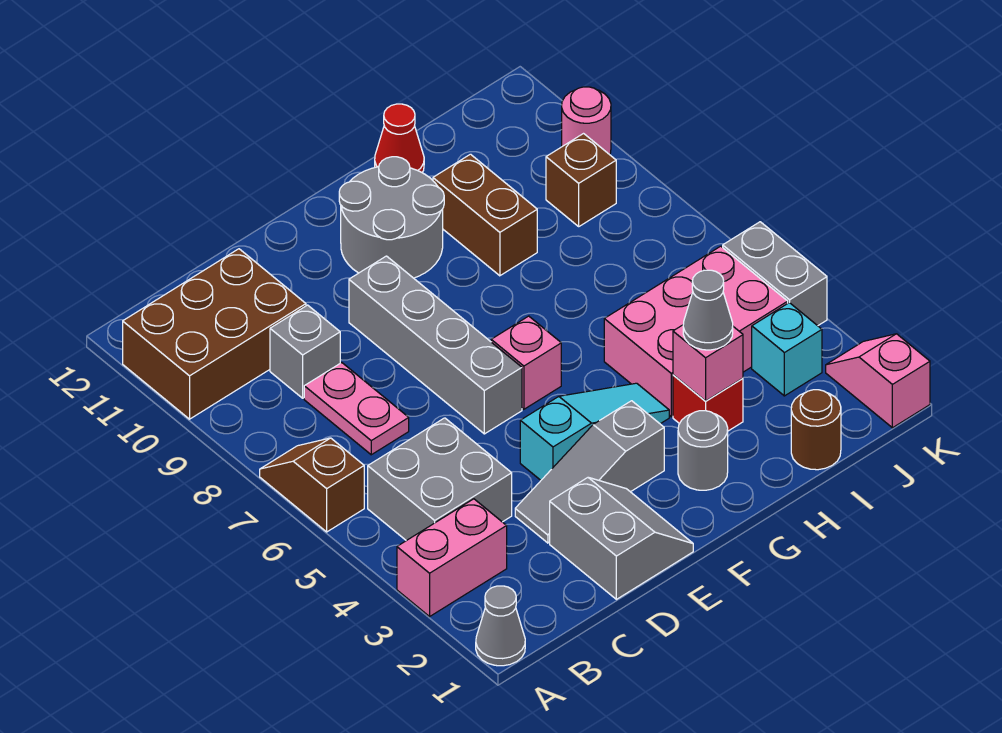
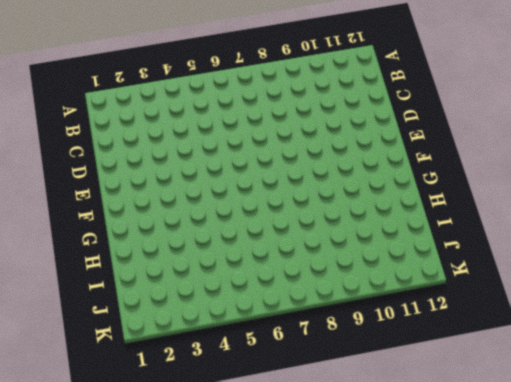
none -> grey cone A1 level 1
none -> pink brick A3:B3 level 1
none -> brown slope A6:A7 level 1 top 6

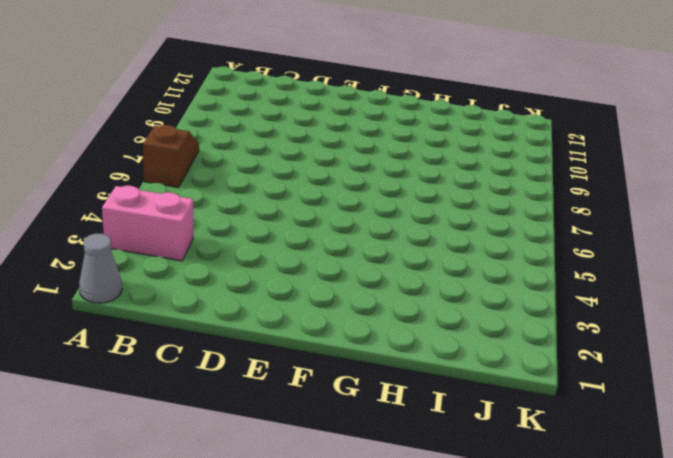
none -> brown brick A10:C11 level 1
none -> grey brick B4:C5 level 1
none -> pink plate C7:C8 level 1

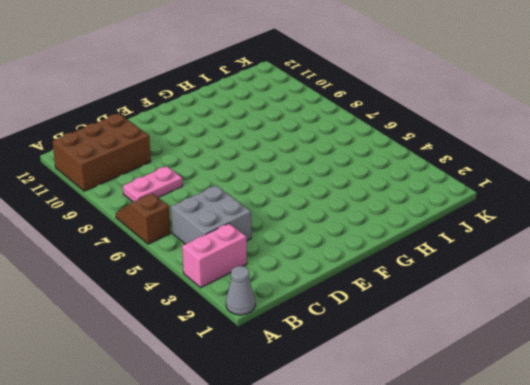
pink plate B8:C8 level 1 -> pink plate C7:C8 level 1
none -> grey brick C9 level 1
none -> grey slope D1:E2 level 1 top D
none -> grey slope D3:F3 level 1 top F

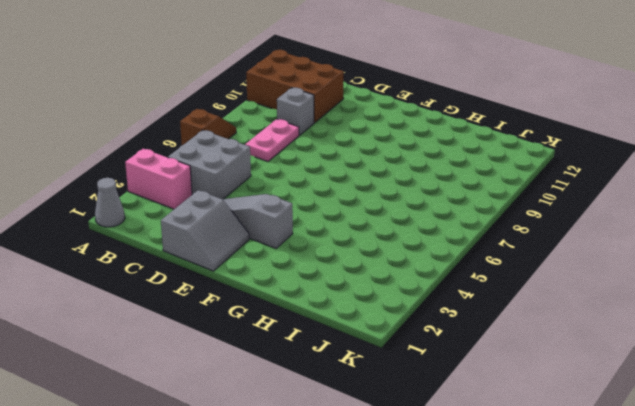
none -> cyan slope E4:G4 level 1 top E
none -> grey brick E6:E9 level 1
none -> pink brick F6 level 1

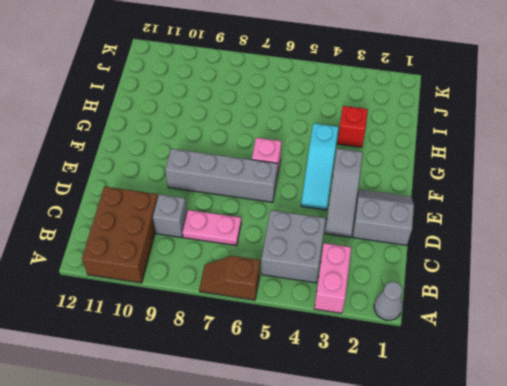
cyan slope E4:G4 level 1 top G -> cyan slope E4:G4 level 1 top E
none -> grey round brick F10:G11 level 1
none -> grey round brick G2 level 1
none -> pink brick H4:J5 level 1

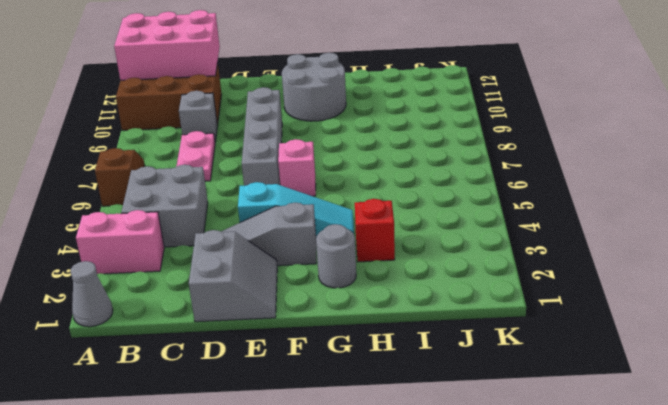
pink brick A11:C12 level 2 -> pink brick H4:J5 level 1
none -> brown brick H9:H10 level 1
none -> red cone H12 level 1
none -> brown round brick I1 level 1

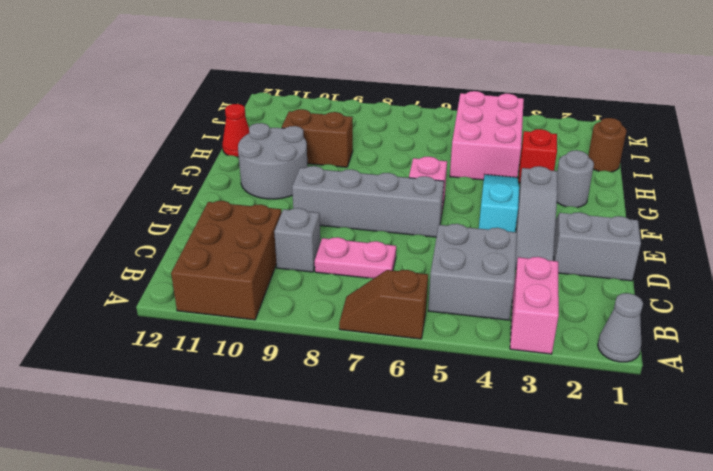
none -> cyan brick J3 level 1
none -> brown brick J9 level 1
none -> pink slope K1:K2 level 1 top 1

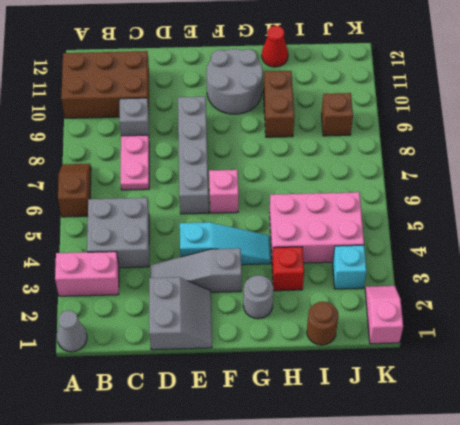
none -> grey brick K4:K5 level 1
none -> pink round brick K10 level 1
none -> pink brick H3 level 2

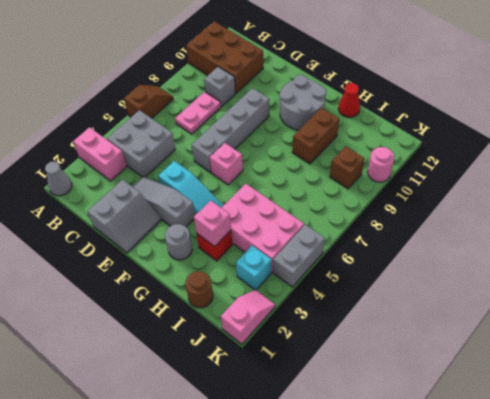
none -> grey cone H3 level 3

